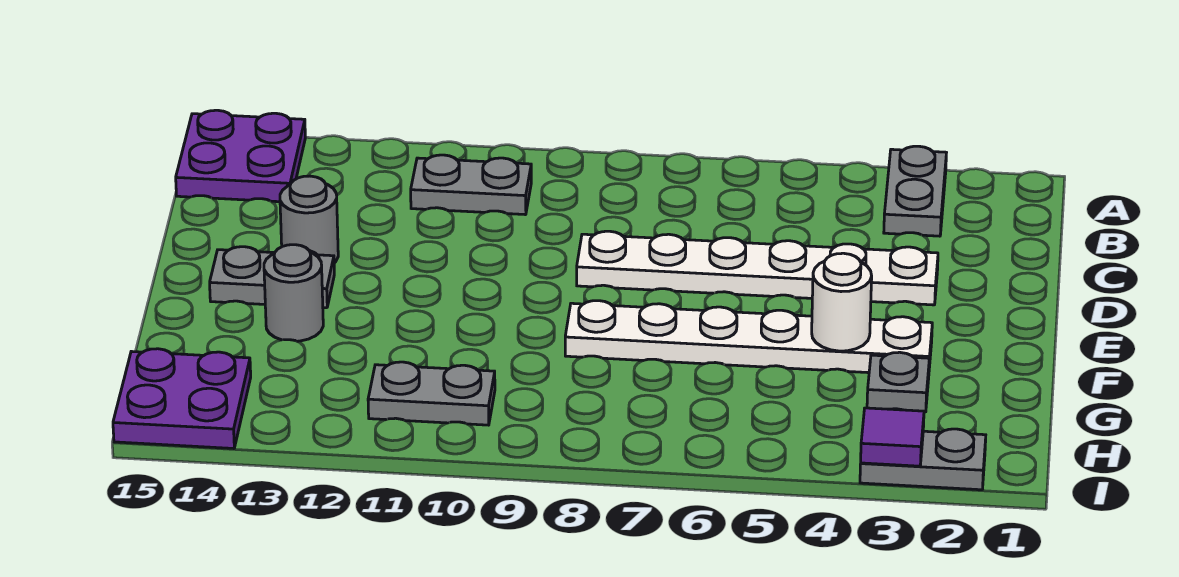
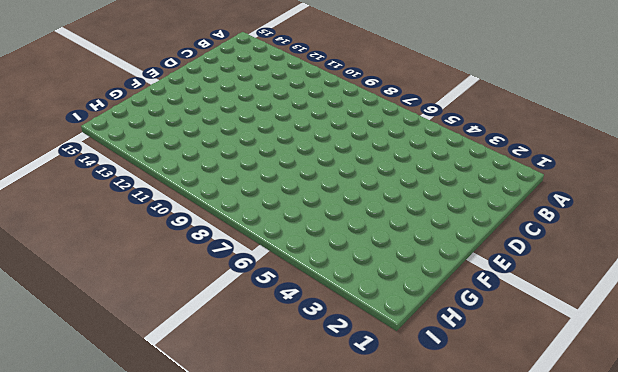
none -> grey plate A3:B3 level 1
none -> purple plate A14:B15 level 1
none -> grey plate B10:B11 level 1

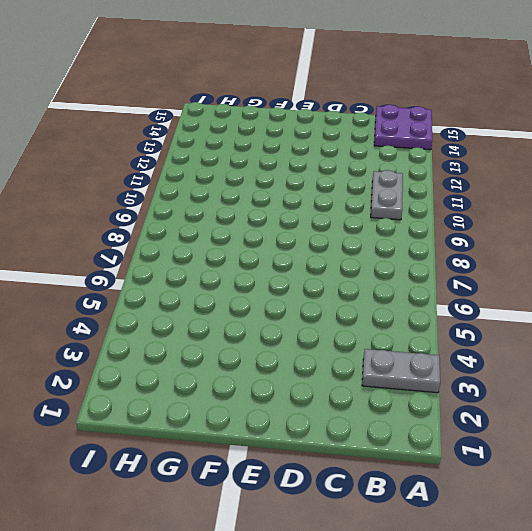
none -> white plate D3:D8 level 1
none -> grey round brick D13 level 1
none -> grey plate E13:E14 level 1

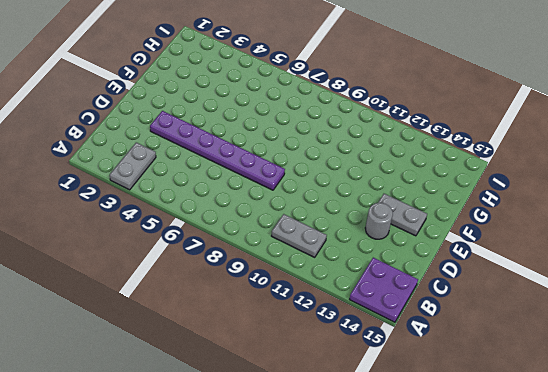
purple plate D3:D8 level 1 -> white plate D3:D8 level 1
none -> white plate F3:F8 level 1
none -> grey round brick F13 level 1
none -> grey plate G3 level 1

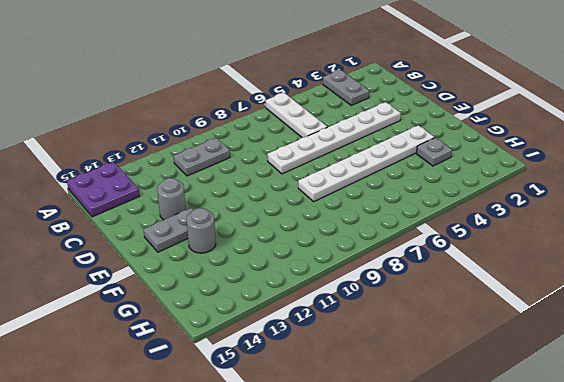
white plate A6:C6 level 1 -> none
none -> grey plate H10:H11 level 1
none -> purple plate H14:I15 level 1
none -> grey plate I2:I3 level 1

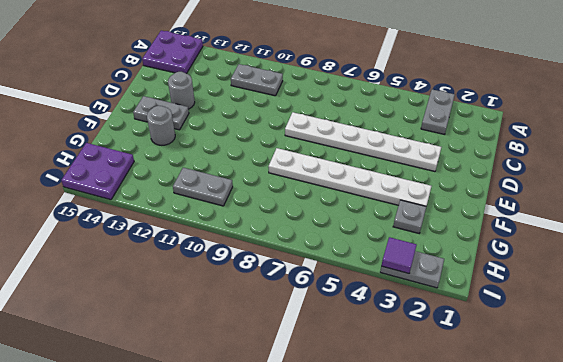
none -> white round brick F4 level 2

